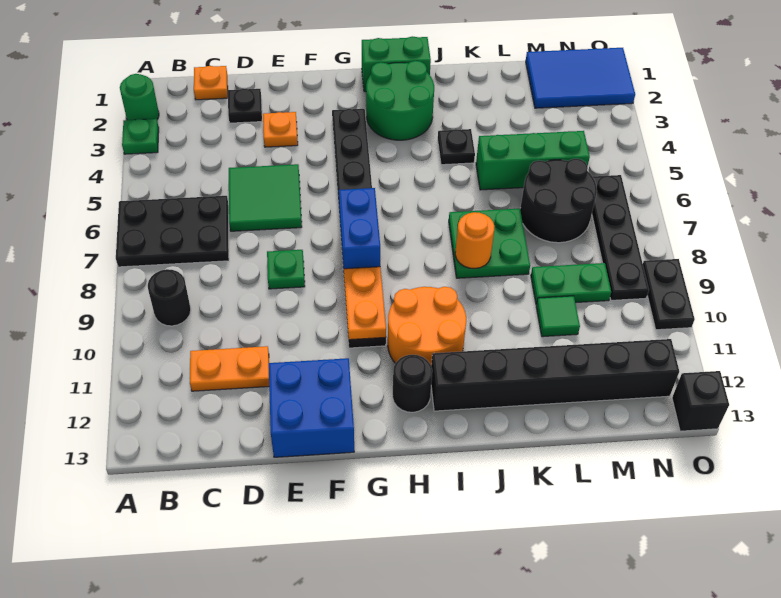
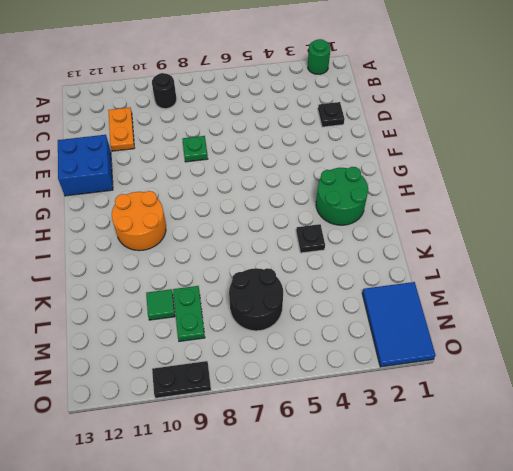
none -> green plate A3 level 1
none -> black plate A6:C7 level 1
none -> orange plate C1 level 1
none -> green tile D5:E6 level 1

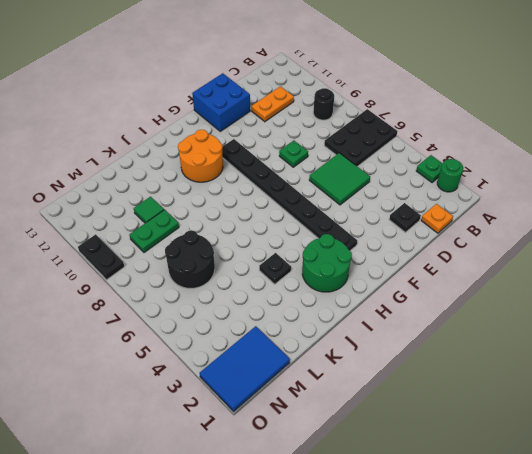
none -> orange plate E3 level 1
none -> green brick H1:I1 level 1
none -> black round brick H12 level 1
none -> black brick I12:N12 level 1

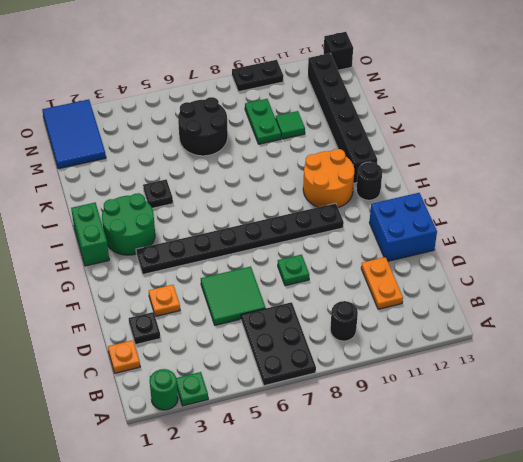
none -> green plate J7:K8 level 1
none -> green brick K5:M5 level 1
none -> black plate N6:N9 level 1
none -> blue brick G7:G8 level 2

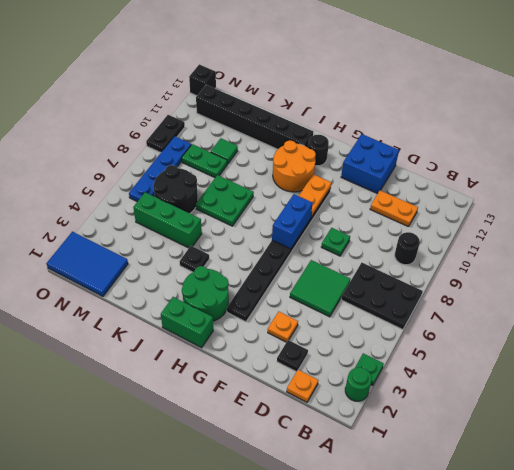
blue plate N6:N9 level 1 -> black plate N6:N9 level 1
none -> orange round brick J8 level 2

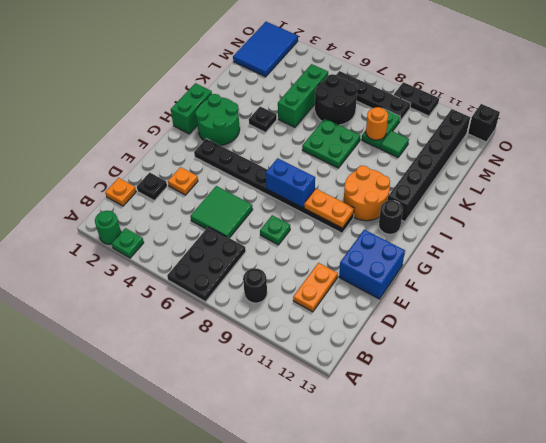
orange round brick L9 level 2 -> orange round brick J8 level 2

